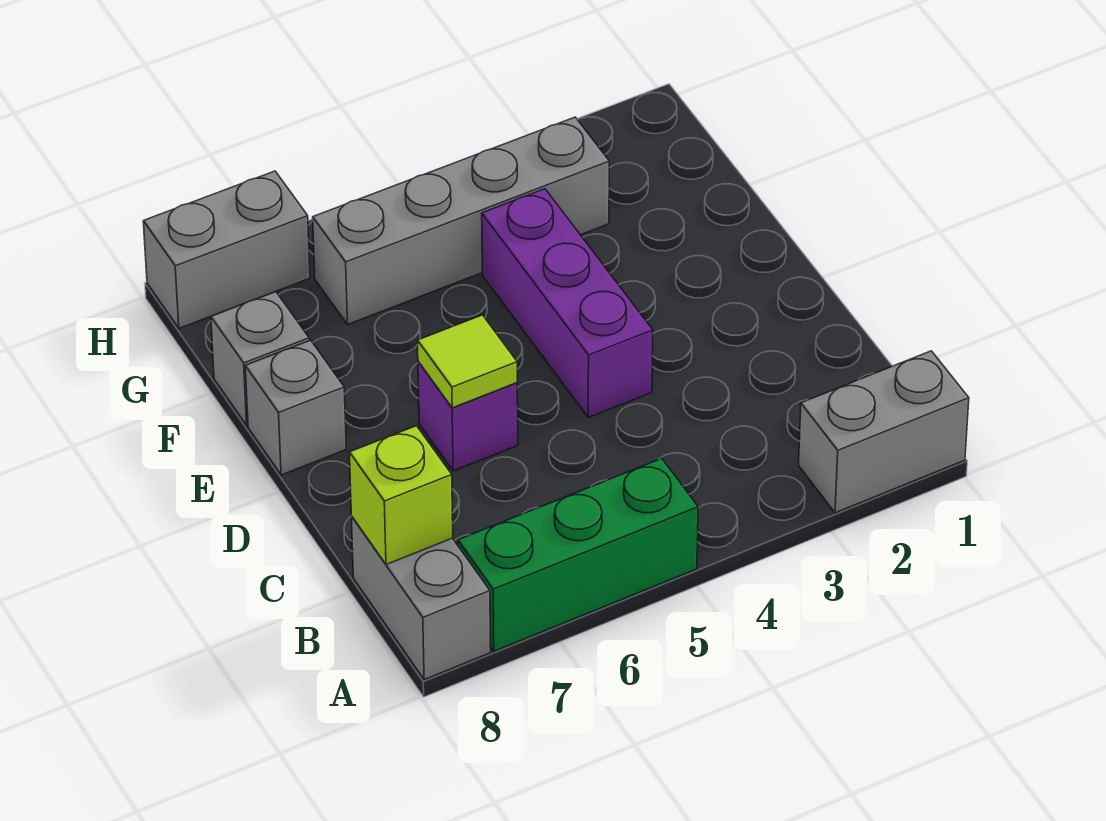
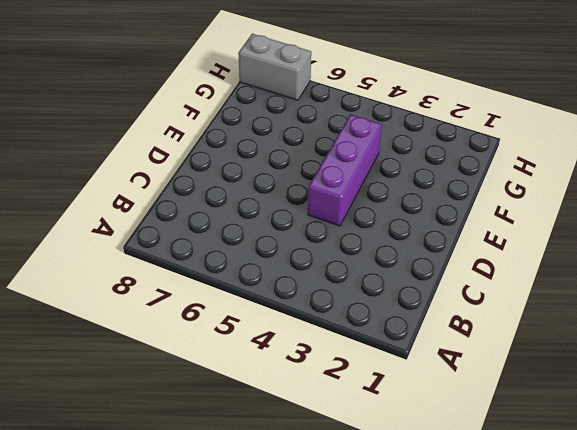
none -> grey brick A1:A2 level 1
none -> green brick A5:A7 level 1

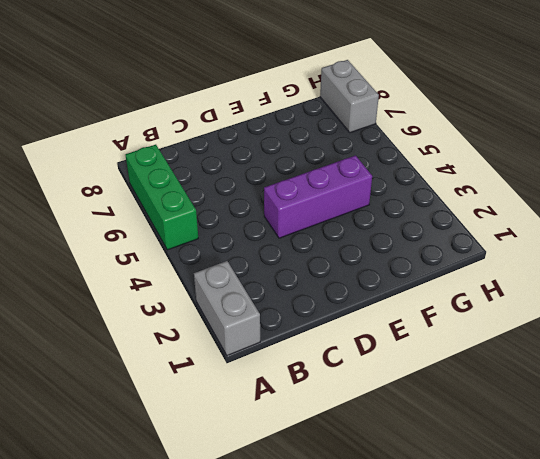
none -> grey brick A8:B8 level 1
none -> purple brick D6 level 1

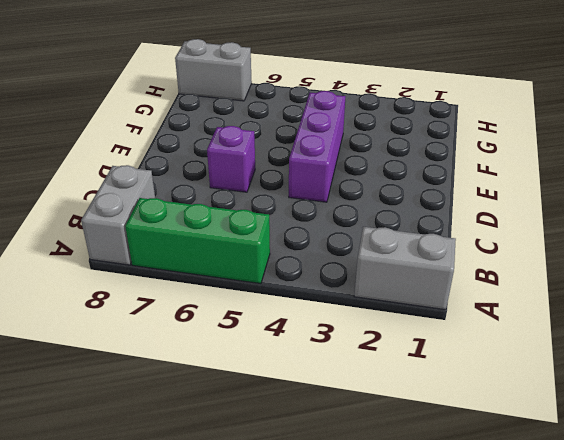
none -> grey brick E8 level 1
none -> grey brick F8 level 1

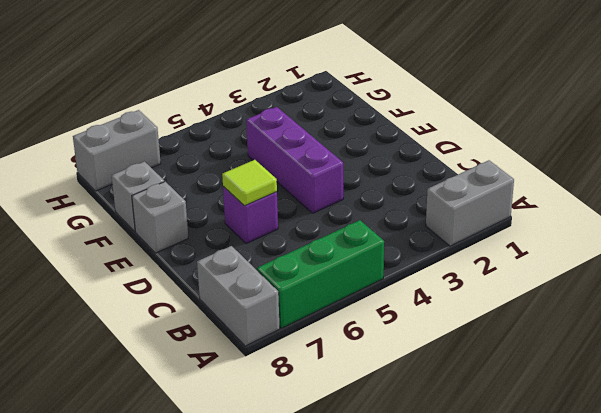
none -> grey brick G3:G6 level 1
none -> lime brick B8 level 2

